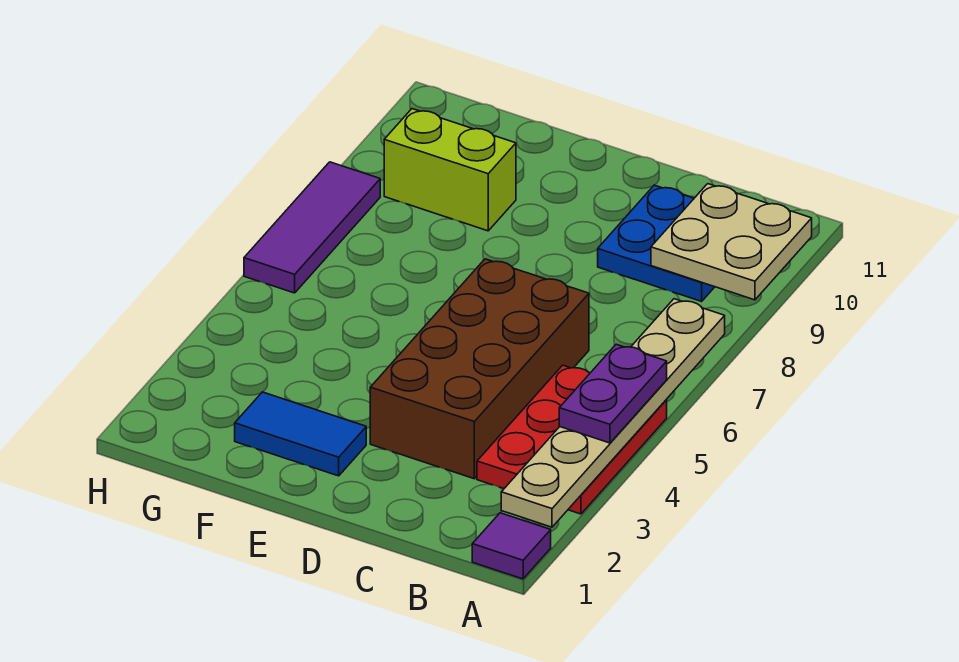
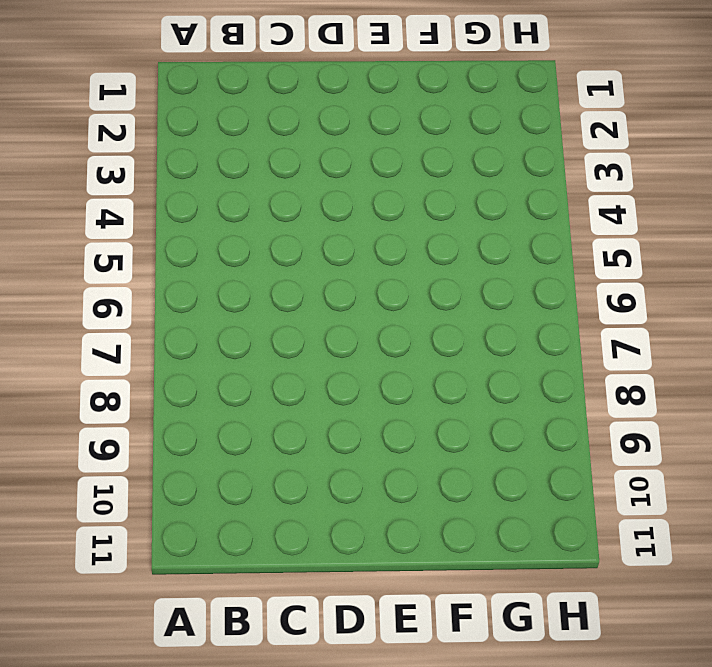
none -> purple tile A1 level 1
none -> red plate A3:B5 level 1

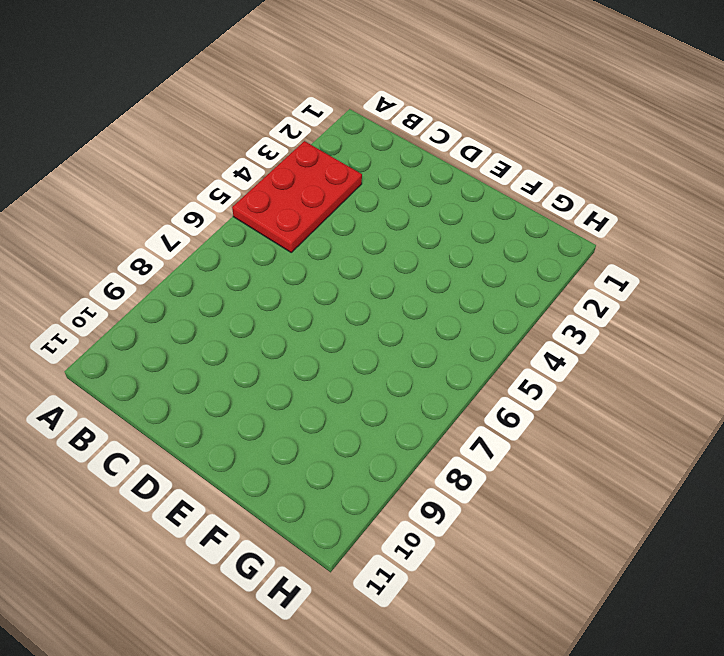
none -> purple tile A1 level 1
none -> blue plate B9:C10 level 1

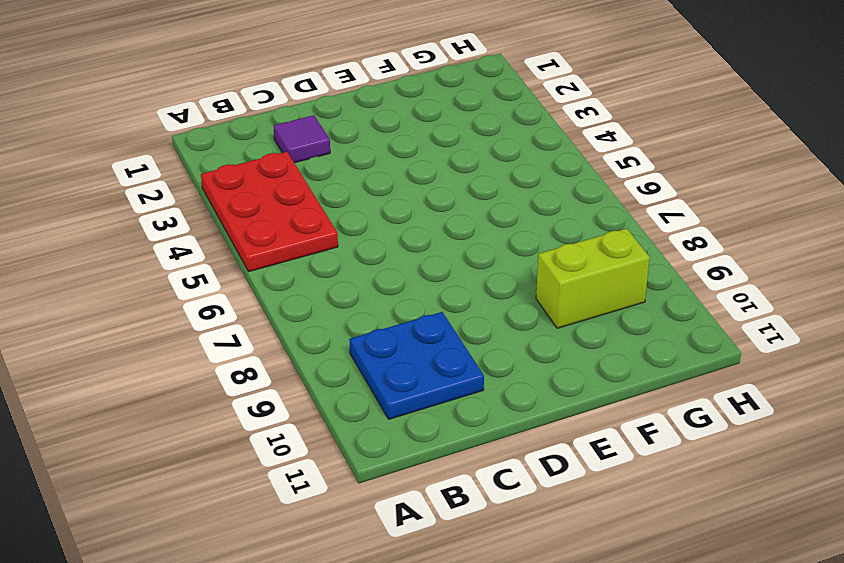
purple tile C2 level 1 -> purple tile A1 level 1
none -> brown brick C3:D6 level 1
none -> blue tile E2:F2 level 1

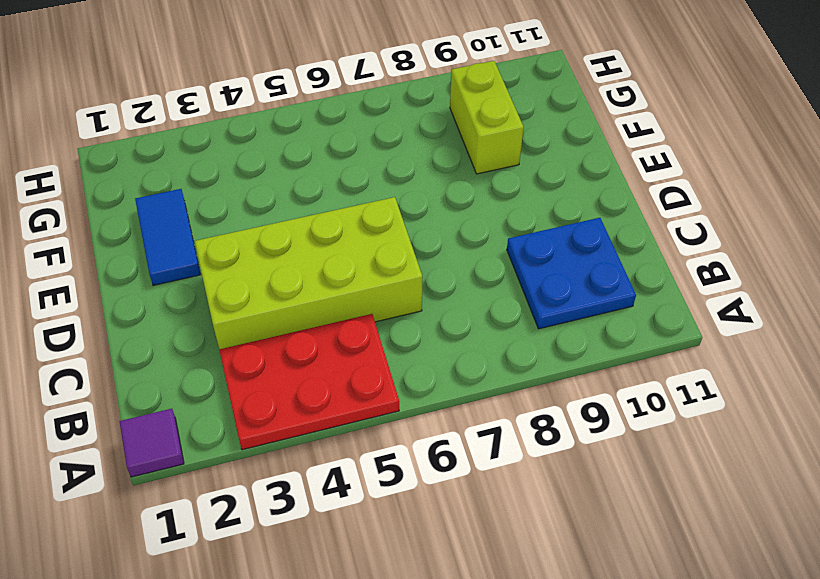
lime brick C3:D6 level 1 -> brown brick C3:D6 level 1
none -> purple tile H6:H8 level 1
none -> tan plate A2:A7 level 2

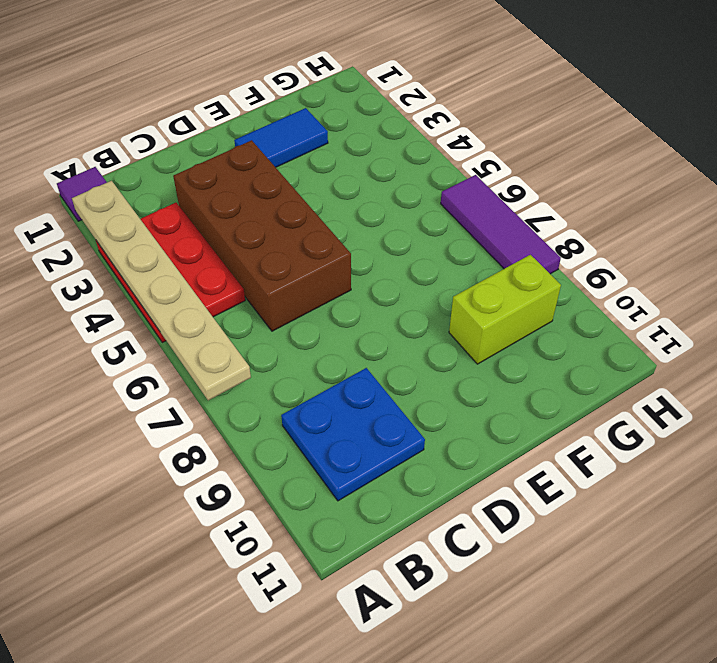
none -> tan plate A9:B10 level 2
none -> purple plate A4:A5 level 3

